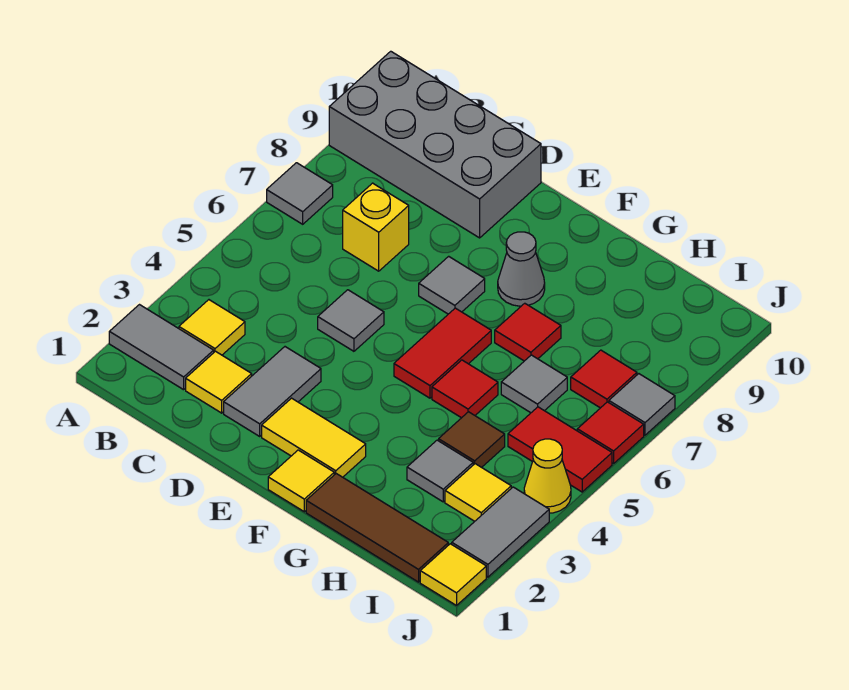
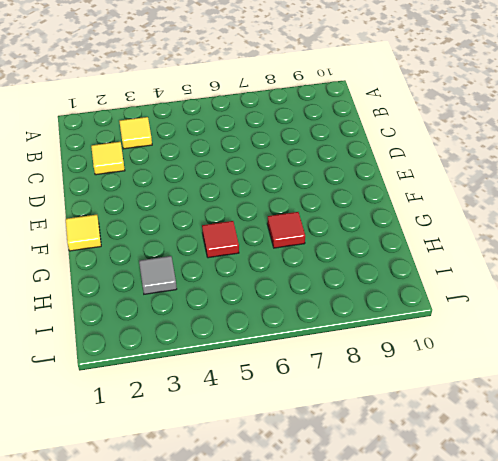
none -> grey tile A2:B2 level 1
none -> grey tile A7 level 1
none -> grey brick A9:D10 level 1

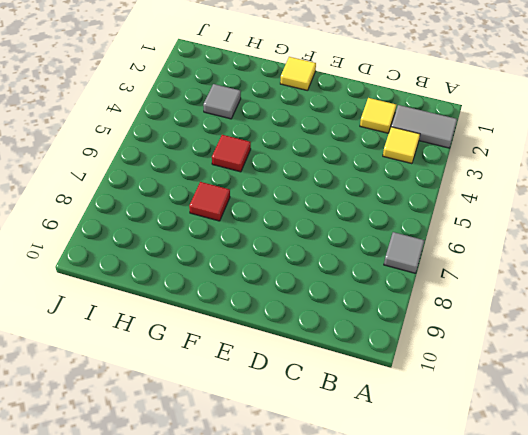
none -> grey brick A9:D10 level 1
none -> yellow brick C7 level 1
none -> grey tile D2:D3 level 1

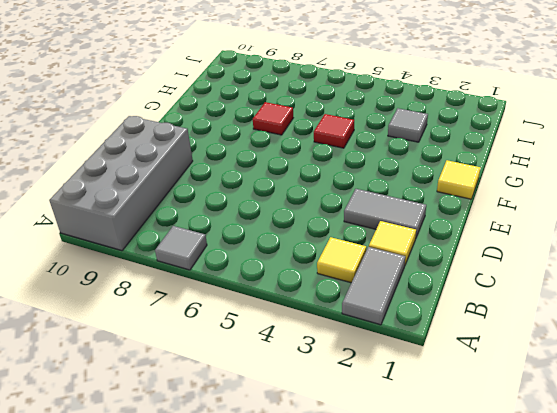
none -> yellow brick C7 level 1
none -> grey tile D5 level 1
none -> yellow tile E2:F2 level 1

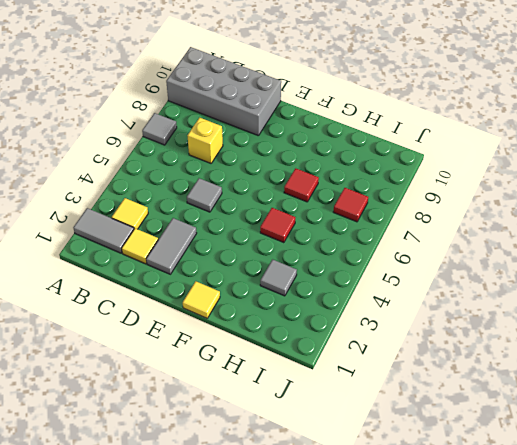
none -> yellow tile E2:F2 level 1
none -> grey tile E7 level 1
none -> red tile F5:F6 level 1

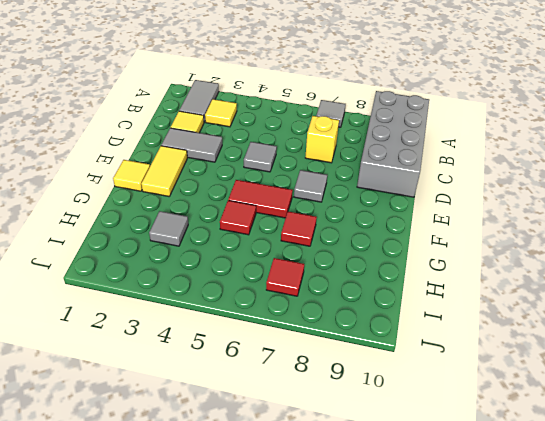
none -> grey cone F8 level 1
none -> brown tile G1:I1 level 1
none -> brown tile H4 level 1

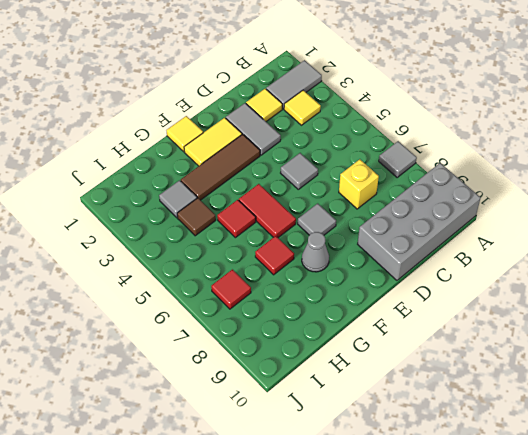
brown tile E3:G3 level 1 -> brown tile G1:I1 level 1
none -> grey tile H6 level 1
none -> yellow tile I3 level 1
none -> red tile I5:J5 level 1

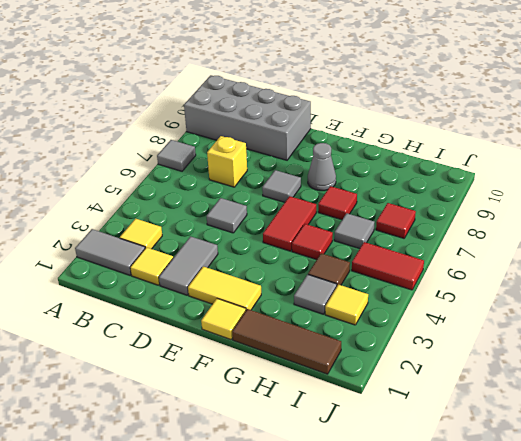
none -> yellow tile J1 level 1
none -> grey tile J2:J3 level 1
none -> yellow cone J4 level 1

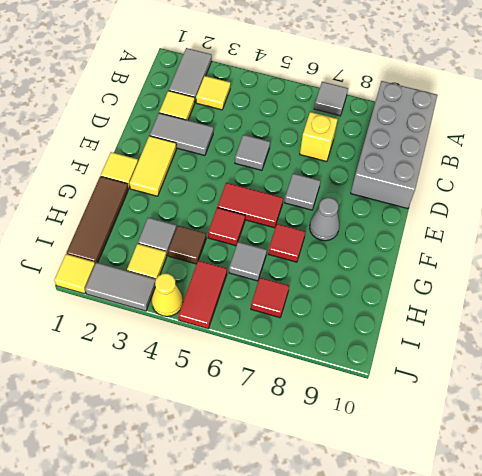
none -> red tile J6 level 1
none -> grey tile J7 level 1

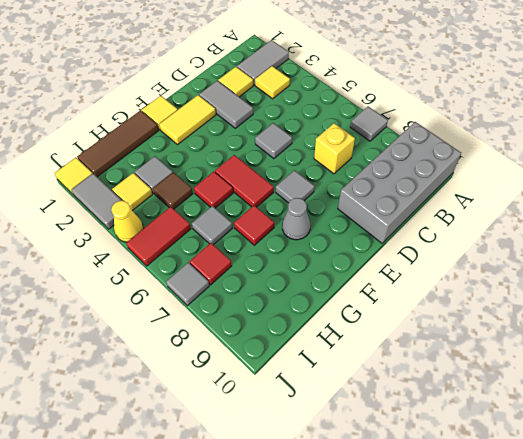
none -> red tile J6 level 1

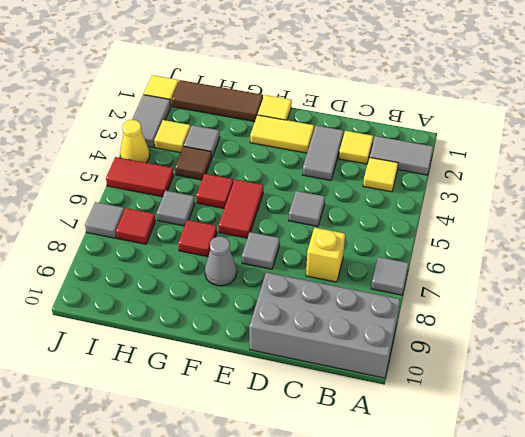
none -> red tile J6 level 1

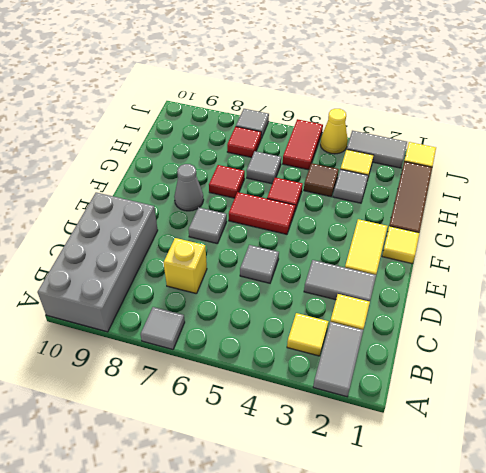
none -> red tile J6 level 1

